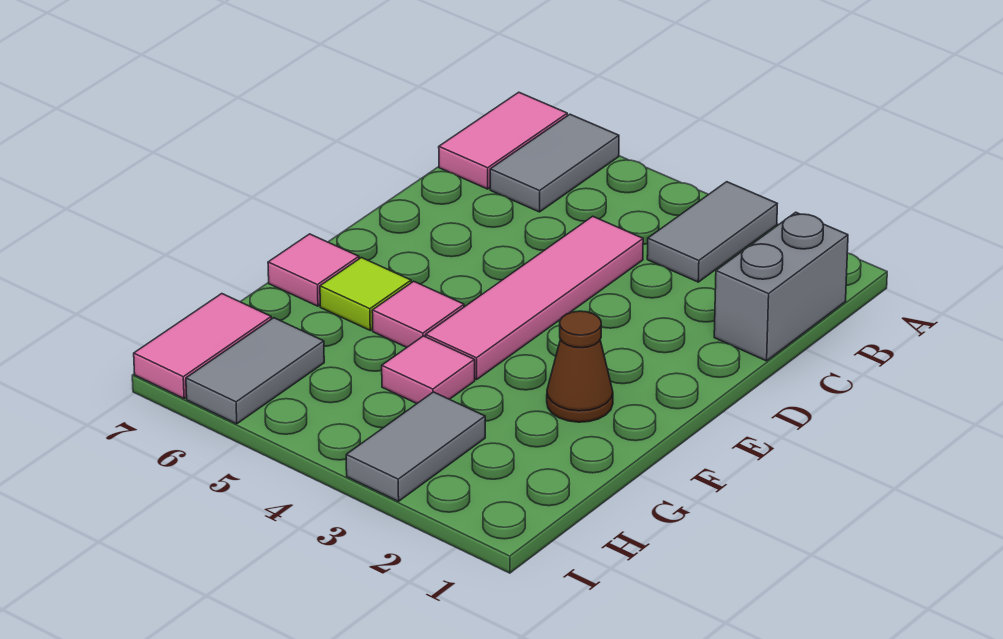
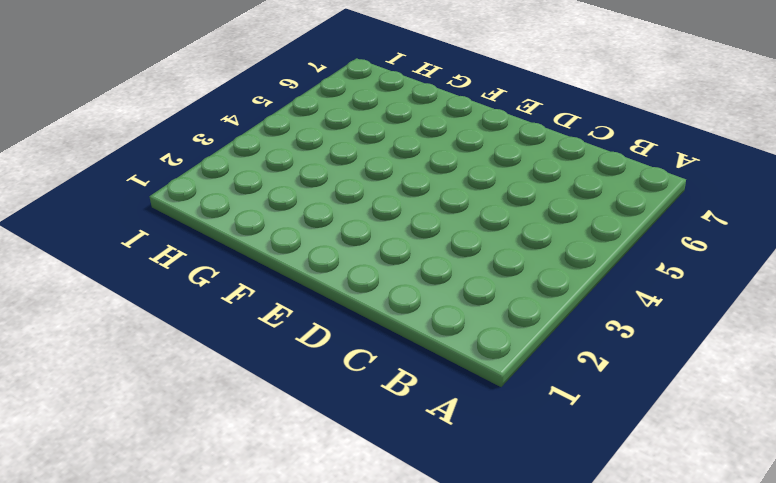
none -> grey tile A3:B3 level 1
none -> grey tile A6:B6 level 1
none -> pink tile A7:B7 level 1

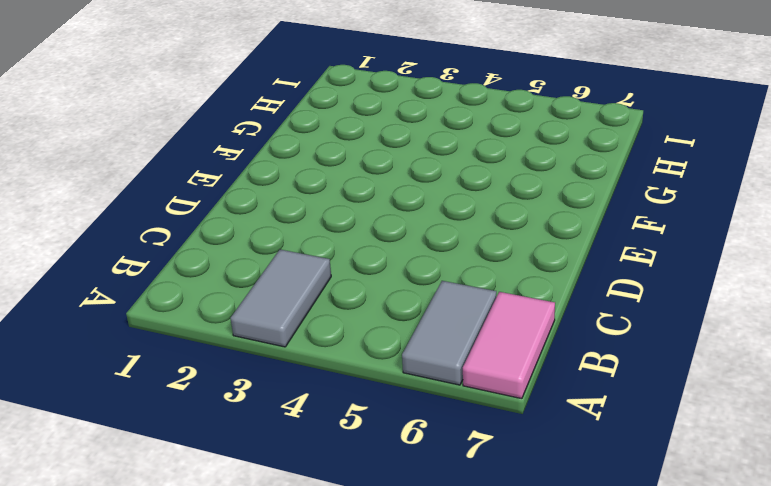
none -> grey brick B1:C1 level 1
none -> pink tile C4:F4 level 1
none -> brown cone F2 level 1

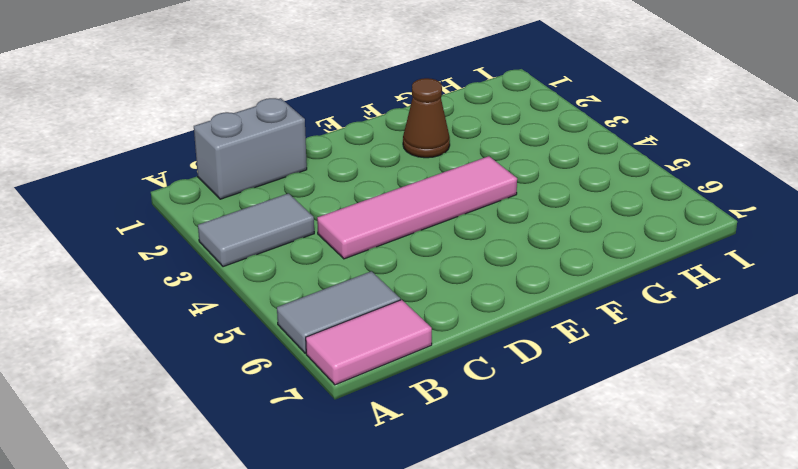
none -> pink tile F5 level 1
none -> lime tile F6 level 1
none -> pink tile F7 level 1

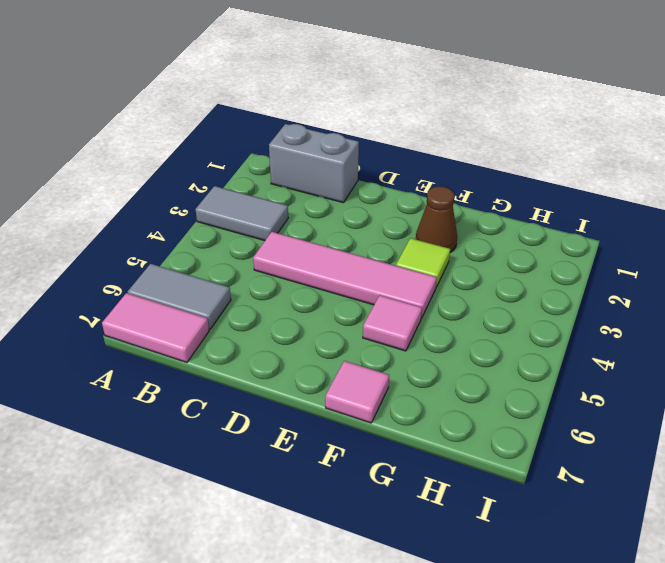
lime tile F3 level 1 -> lime tile F6 level 1
none -> pink tile G4 level 1
none -> grey tile H3:I3 level 1
none -> grey tile H6:I6 level 1

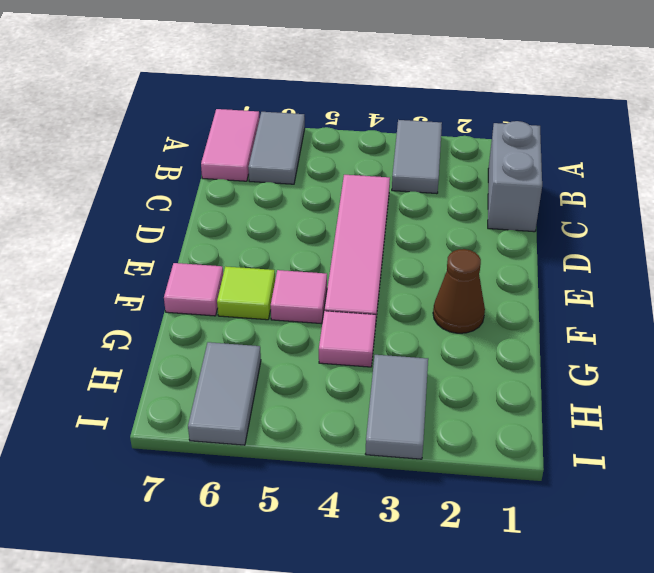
none -> pink tile H7:I7 level 1

